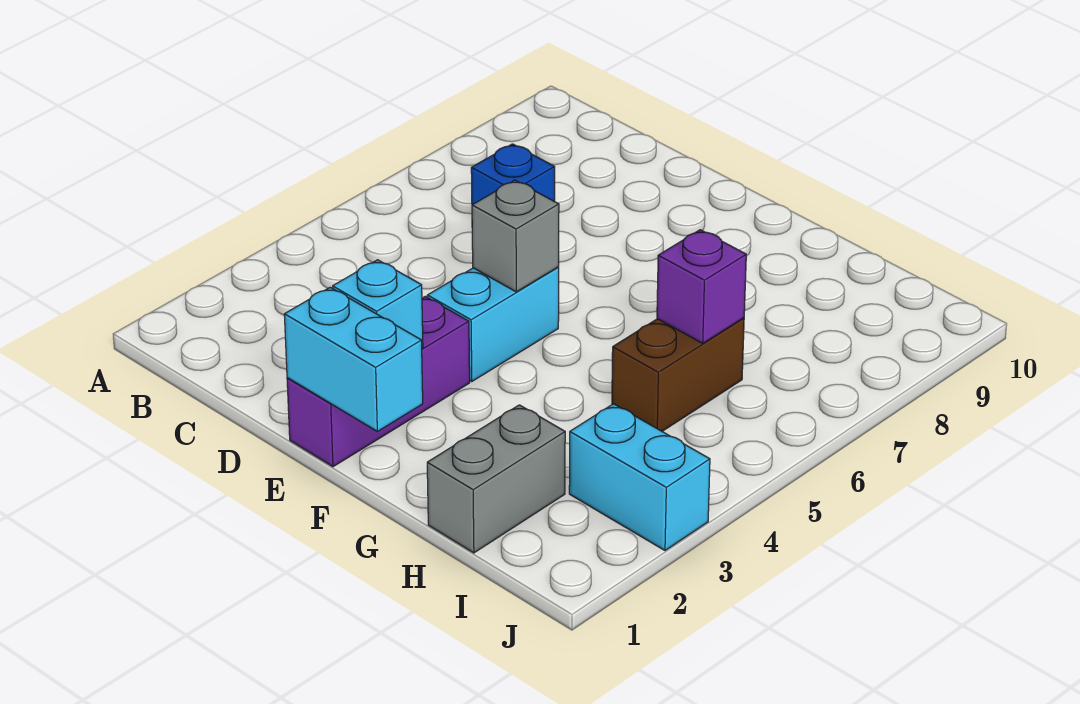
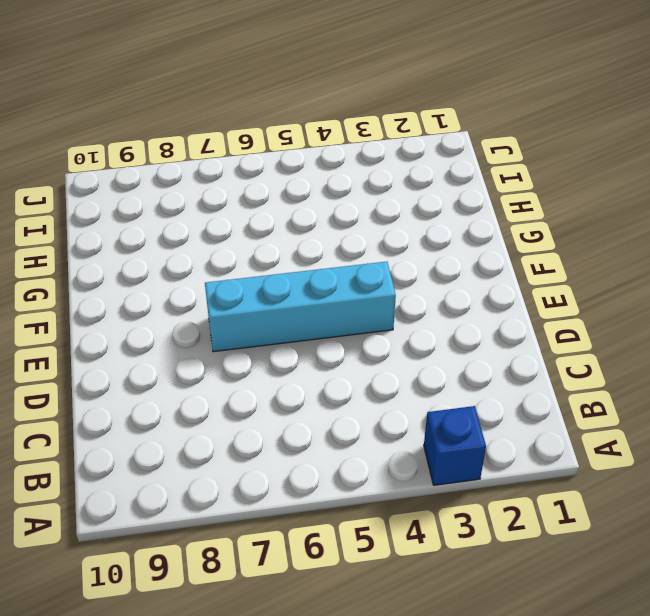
blue brick A3 level 1 -> blue brick C7 level 1
cyan brick E4:E7 level 1 -> cyan brick E4:E5 level 1
none -> purple brick E1:E3 level 1
none -> grey brick H1:H2 level 1

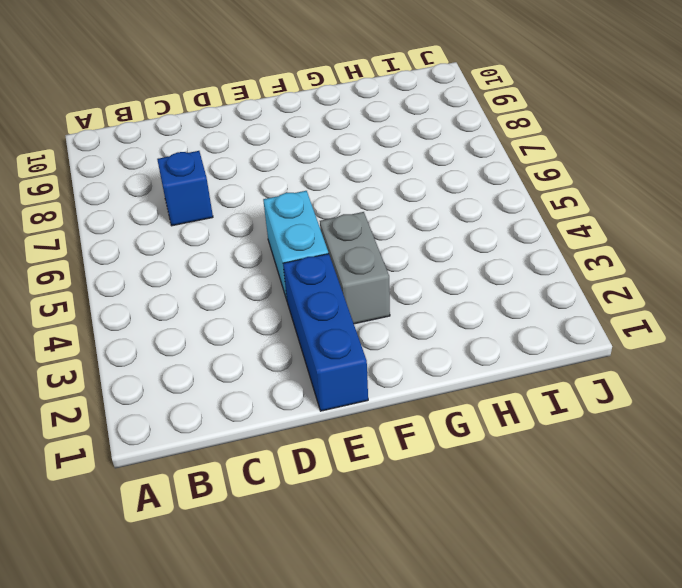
blue brick E1:E3 level 1 -> purple brick E1:E3 level 1
grey brick F3:F4 level 1 -> grey brick H1:H2 level 1
none -> brown brick H5:H6 level 1
none -> cyan brick I3:J3 level 1

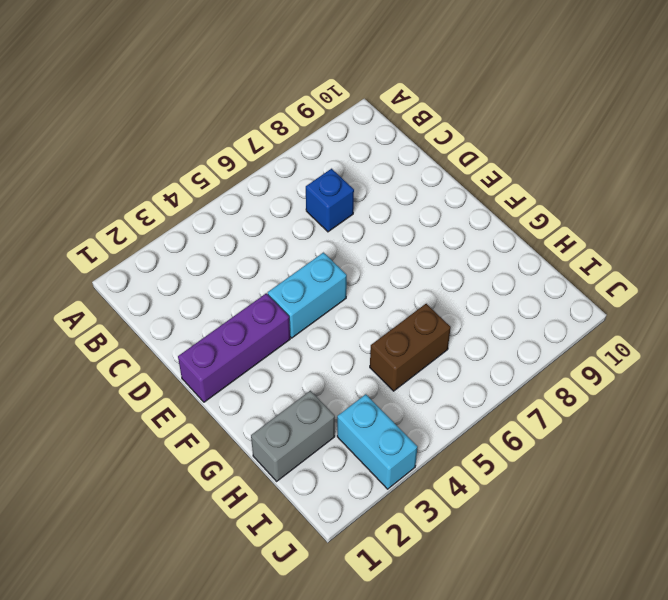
none -> cyan brick E1:F1 level 2
none -> cyan brick E2 level 2

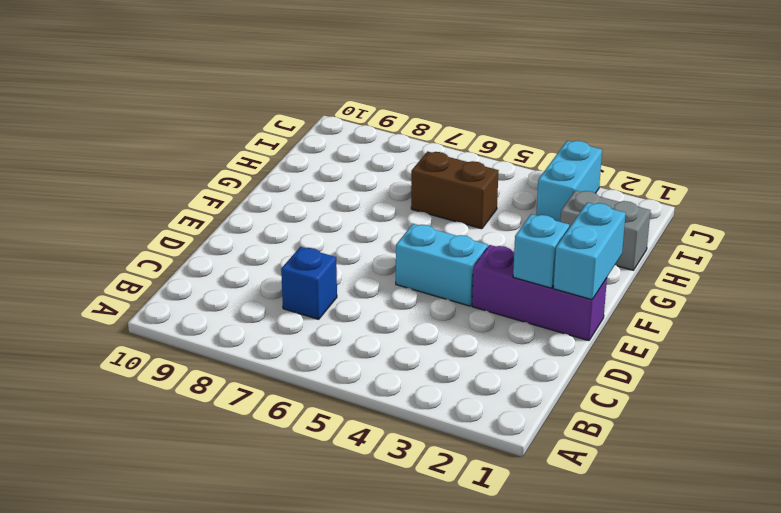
none -> grey brick E5 level 2
none -> purple brick H6 level 2

